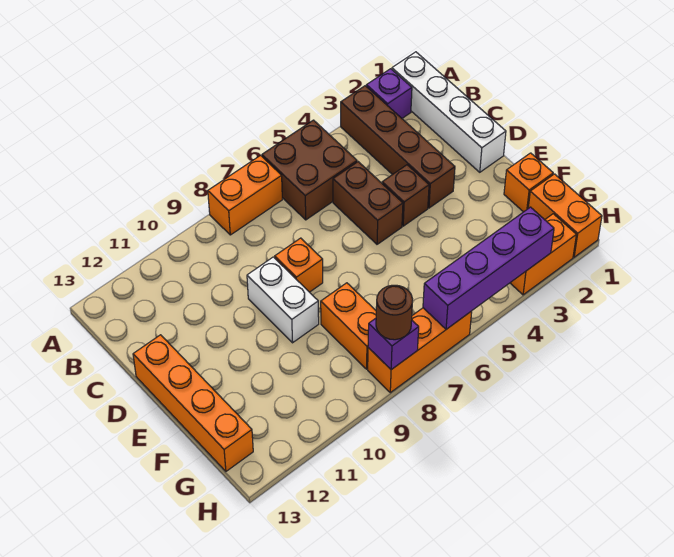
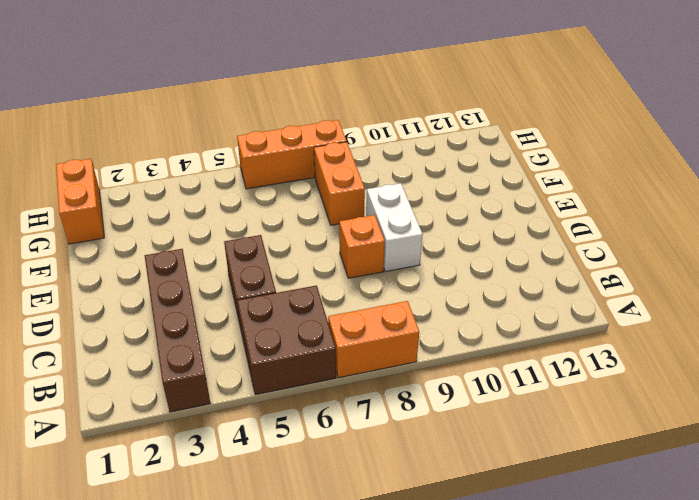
none -> white brick A1:D1 level 1
none -> purple brick A2 level 1
none -> brown brick D4 level 1

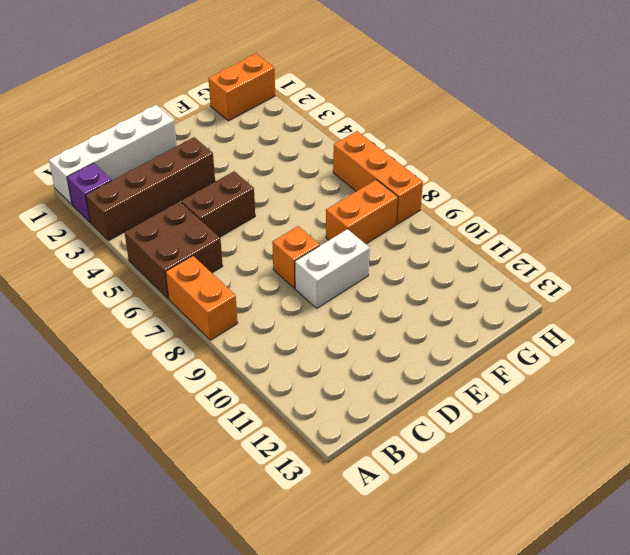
none -> brown brick D4 level 1
none -> orange brick D13:G13 level 1
none -> orange brick F1 level 1

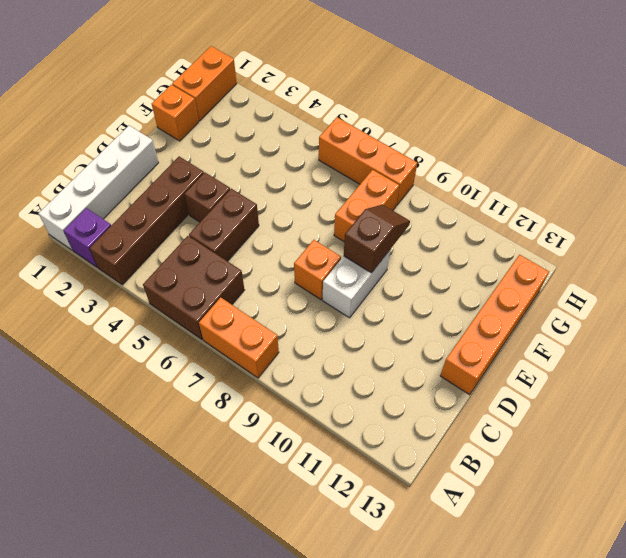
brown slope E9:F9 level 2 top E -> none
none -> orange brick H2:H3 level 1
none -> purple brick H3:H6 level 2
none -> purple brick H8 level 2

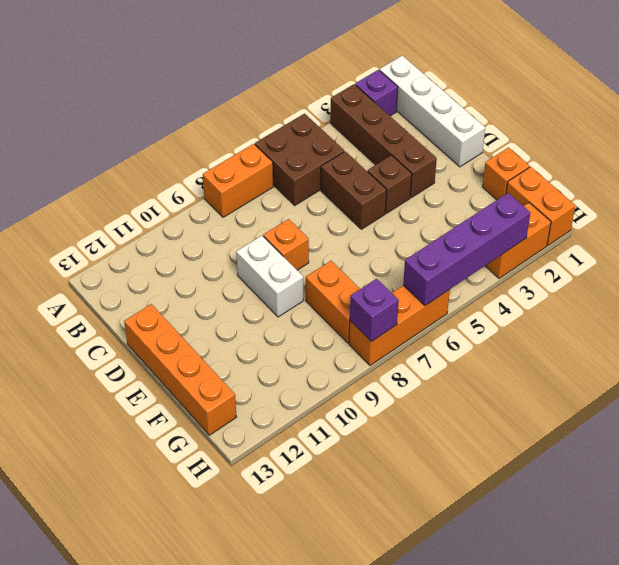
none -> brown round brick H8 level 3

